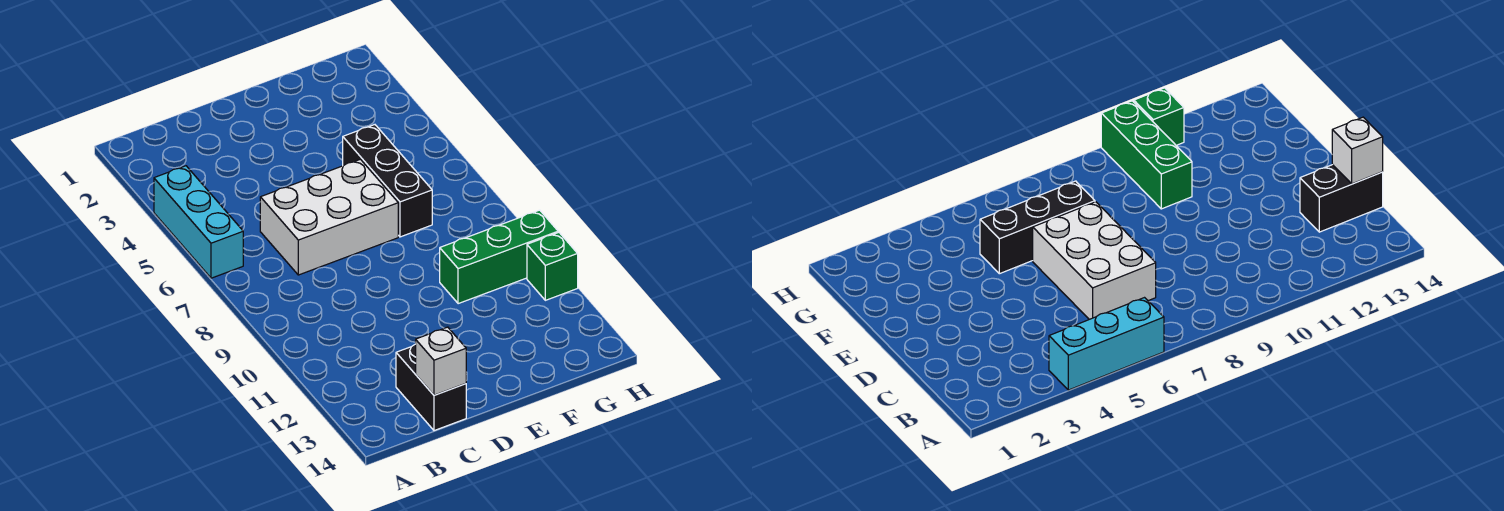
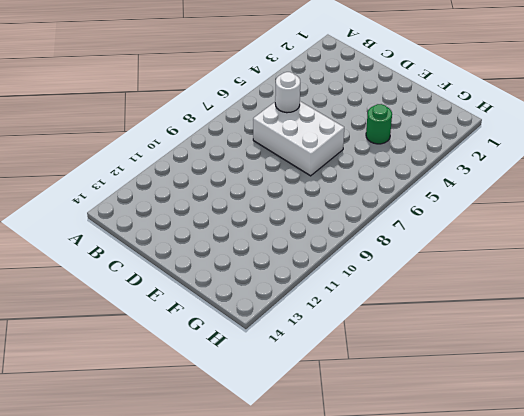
white round brick C6 level 2 -> none
green round brick F4 level 1 -> none
none -> cyan brick A4:A6 level 1
none -> black brick C13:C14 level 1

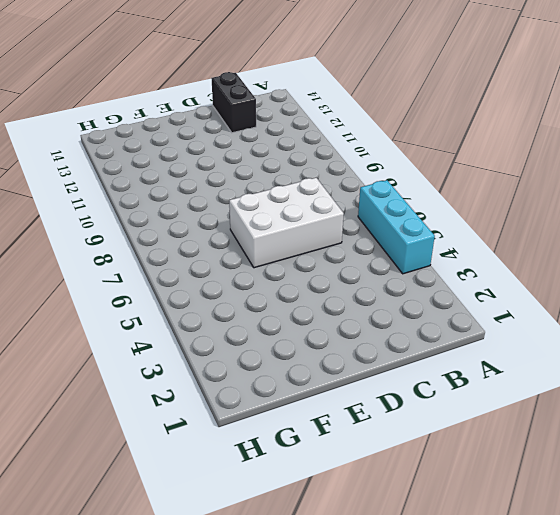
none -> black brick F5:F7 level 1
none -> green brick F10:H10 level 1

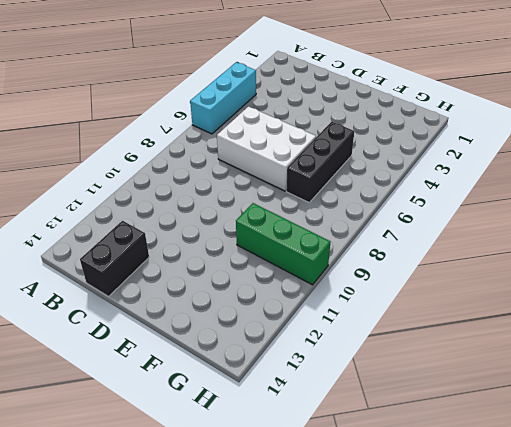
none -> green brick H11 level 1
none -> white brick C14 level 2

